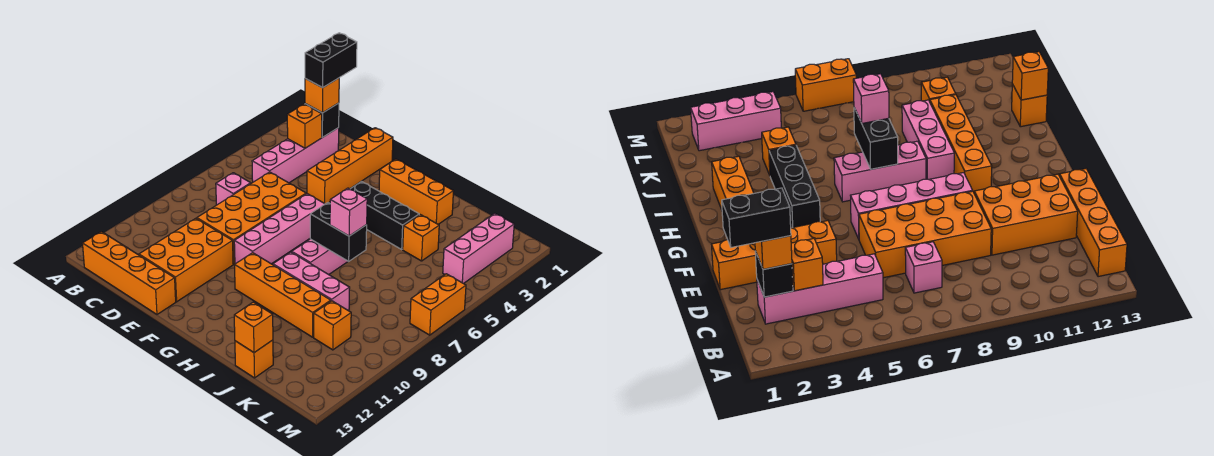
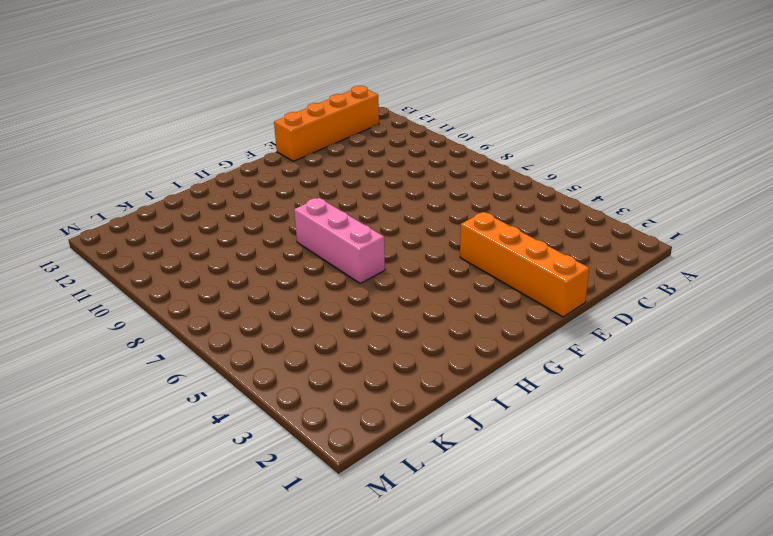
none -> pink brick C2:C5 level 1
none -> pink brick C7 level 1
none -> orange brick D6:E9 level 1

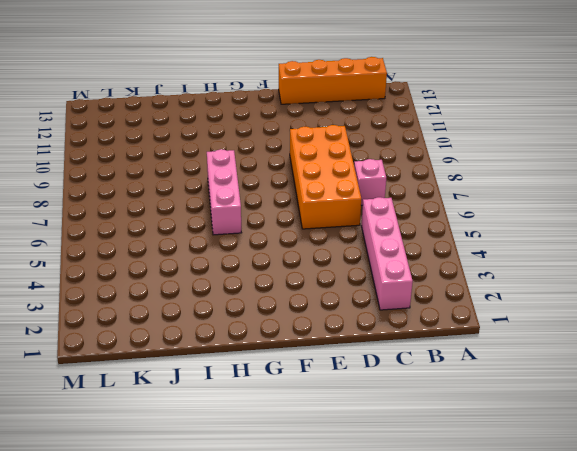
none -> orange brick D10:E12 level 1
none -> orange brick E1:E4 level 1
none -> pink brick F6:F9 level 1

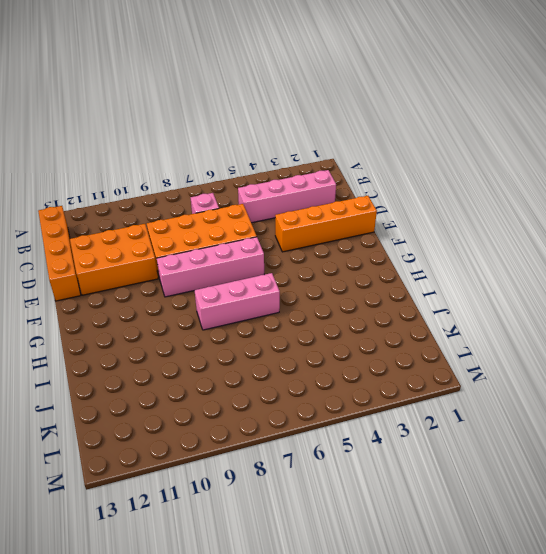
none -> orange brick G2:I2 level 1
none -> black brick G4:I4 level 1
none -> orange brick G10:J10 level 1

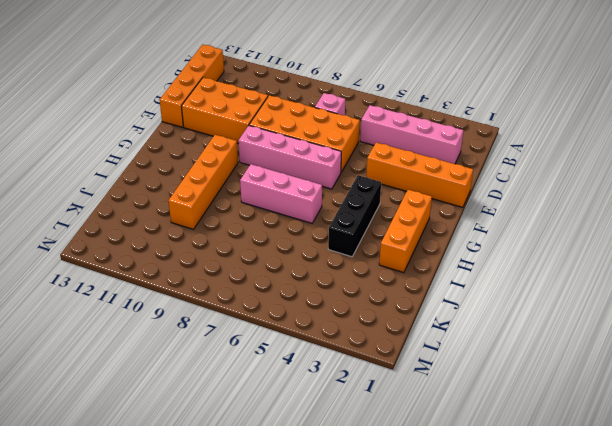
none -> pink brick H9:J9 level 1
none -> orange brick J4 level 1
none -> orange brick J13 level 1

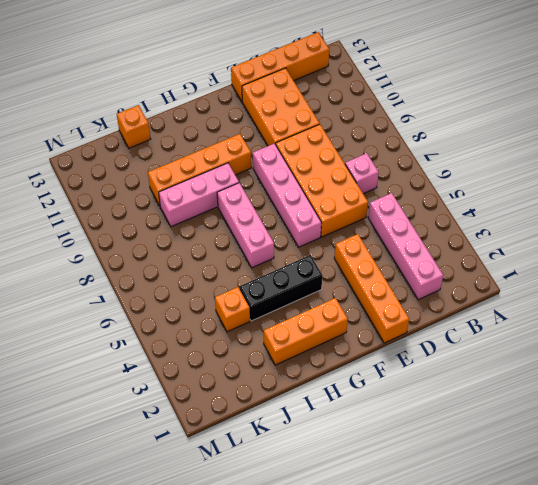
none -> orange brick K10 level 1
none -> pink brick L2:L4 level 1
none -> orange brick M6:M7 level 1

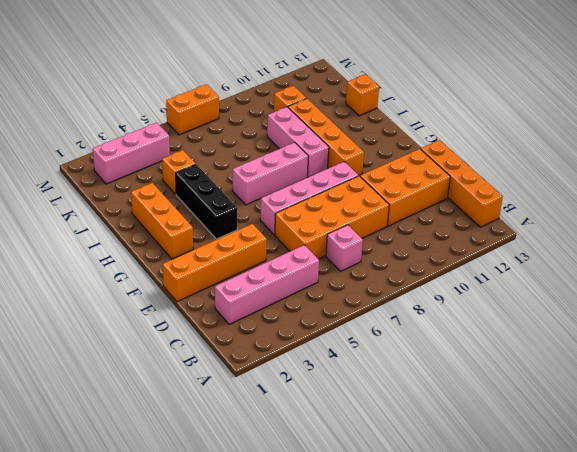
none -> black brick C2 level 2
none -> orange brick C3 level 2
none -> black brick H7:I7 level 2

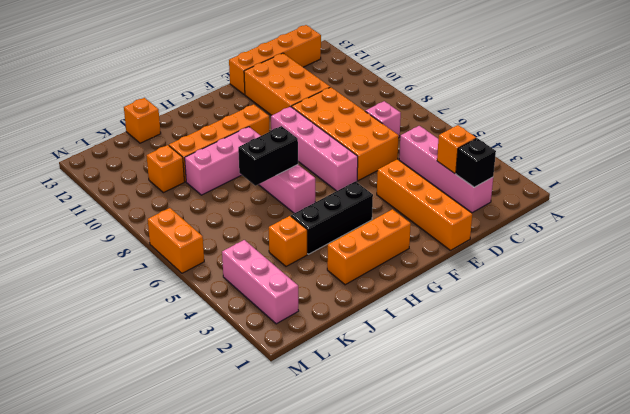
none -> orange brick J13 level 2
none -> orange brick C2 level 3
none -> pink brick I7 level 3

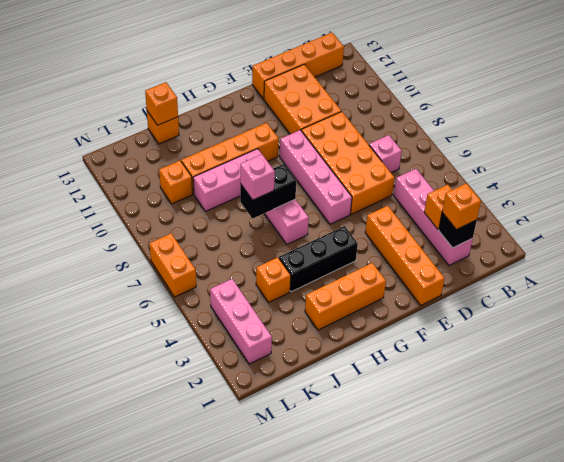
none -> black brick C1:C2 level 4

